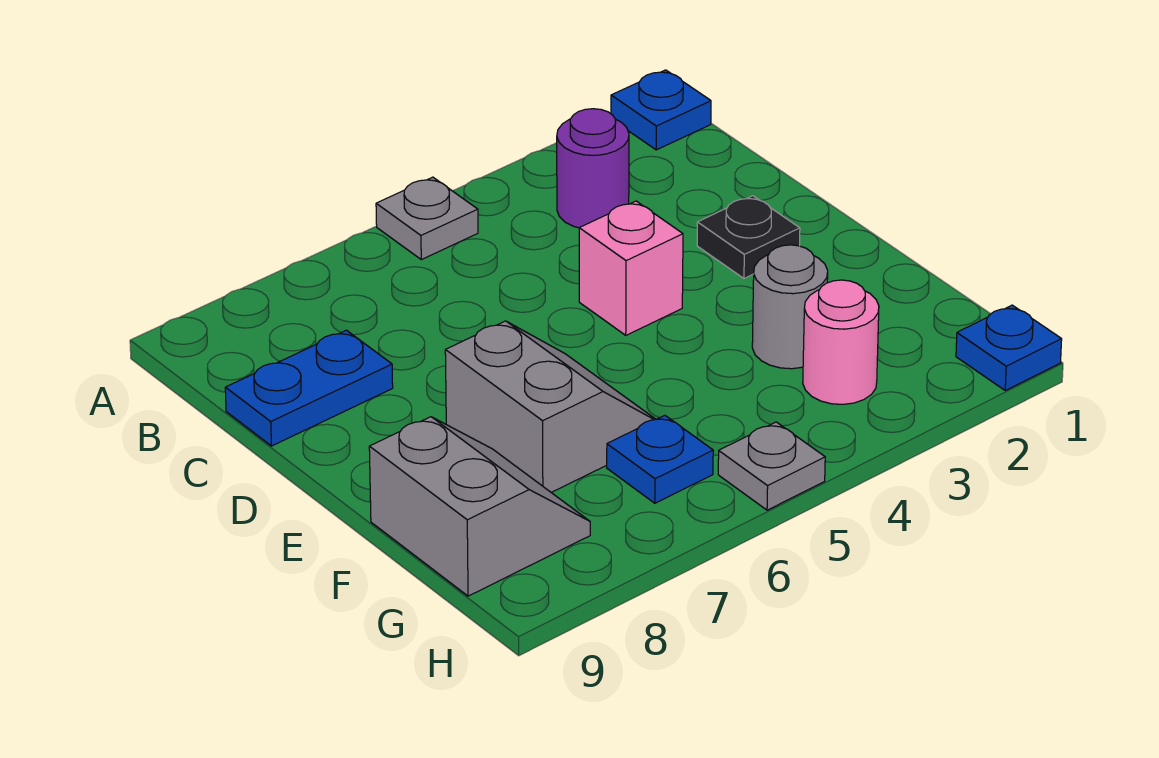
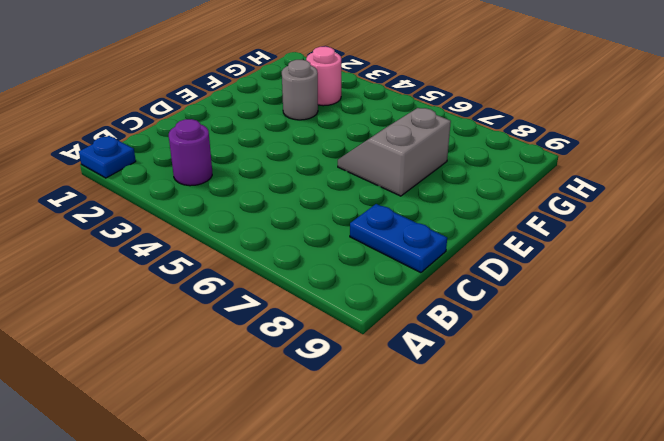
none -> grey plate A5 level 1
none -> black plate D2 level 1
none -> pink brick D4 level 1

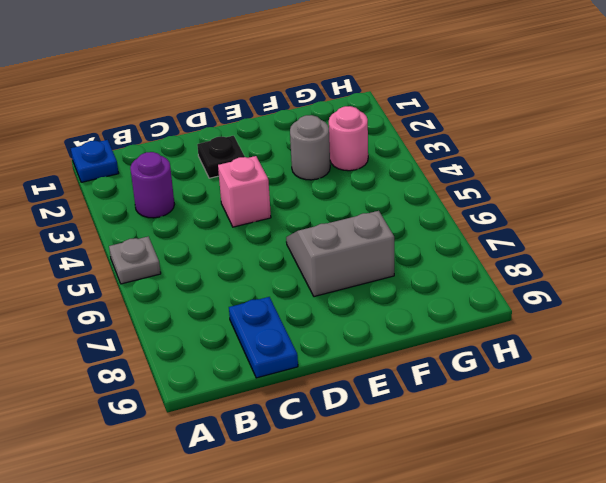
none -> grey slope F8:G9 level 1 top 9
none -> blue plate G6 level 1
none -> blue plate H1 level 1

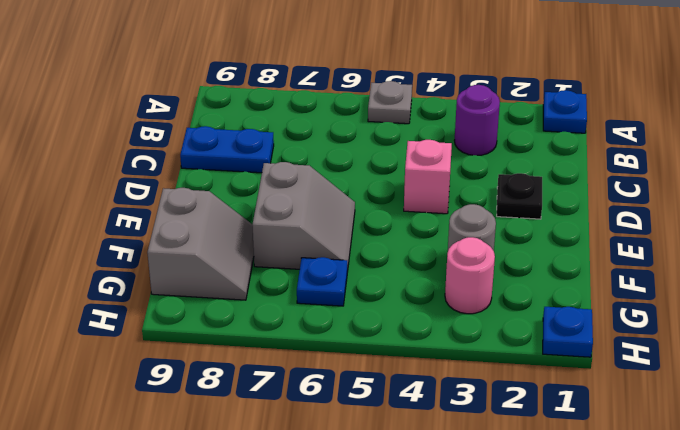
none -> grey plate H5 level 1

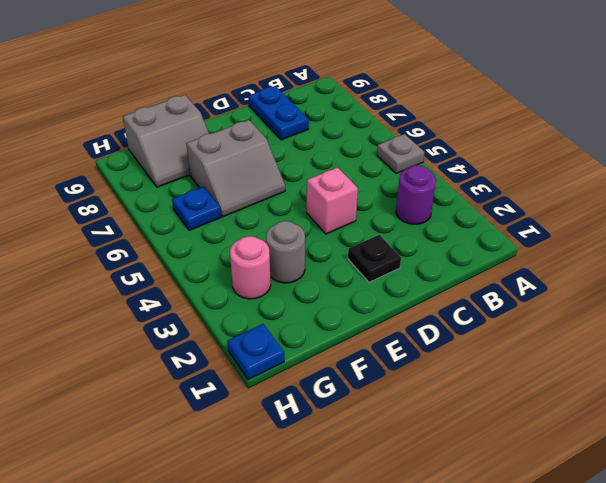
none -> blue plate A1 level 1
none -> grey plate H5 level 1

